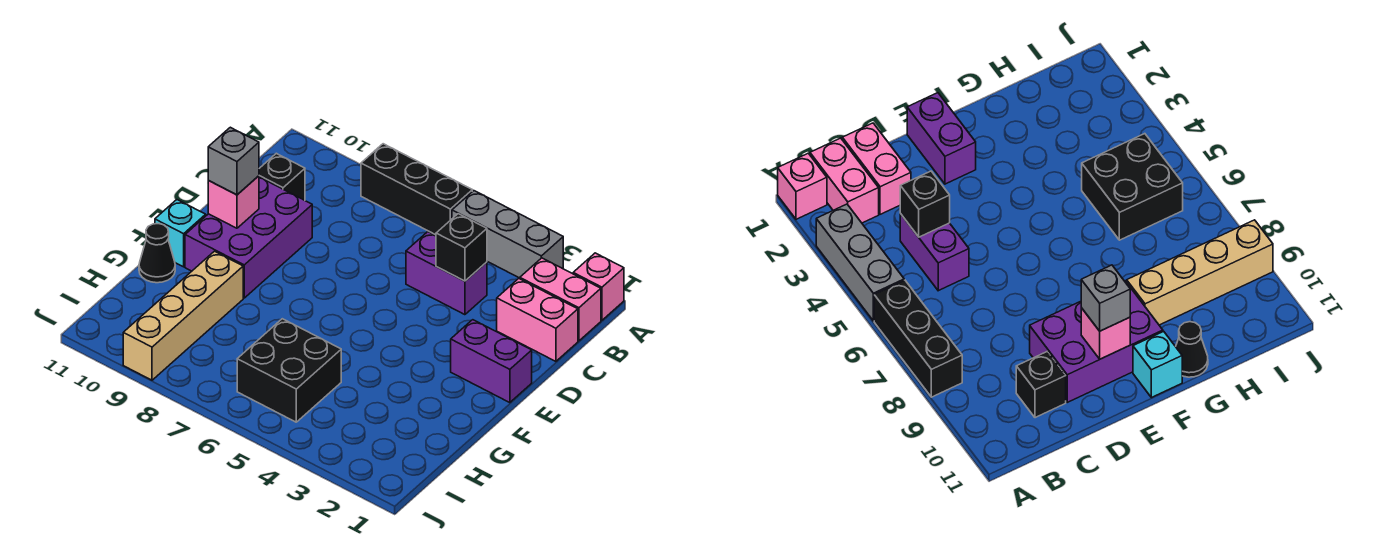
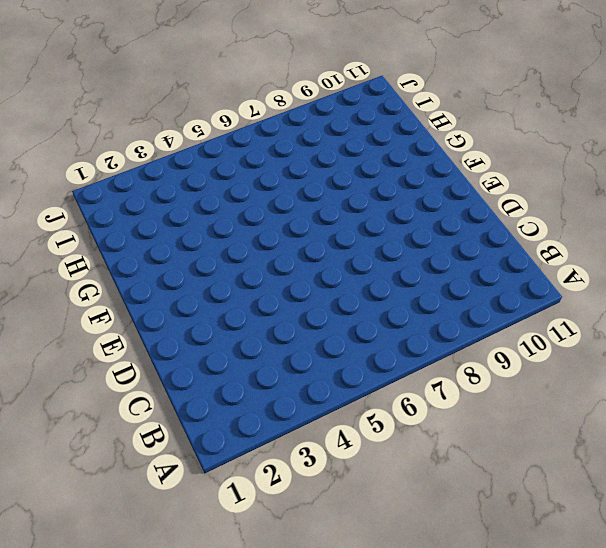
none -> pink brick A1 level 1
none -> grey brick A3:A5 level 1
none -> black brick A6:A8 level 1

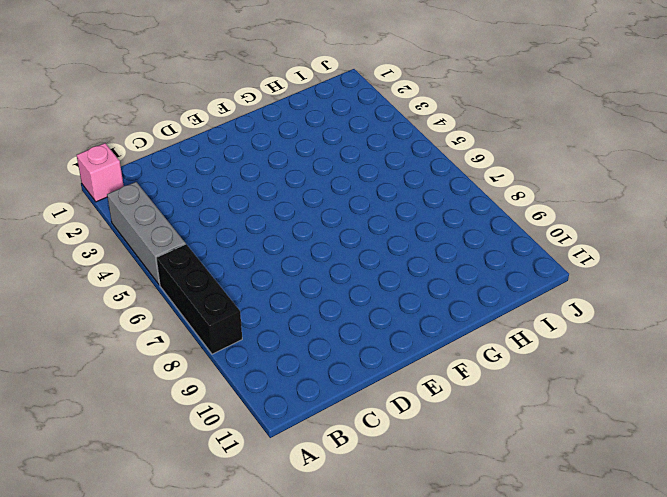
none -> pink brick B1:B2 level 1
none -> pink brick C1:C2 level 1
none -> purple brick C4:C5 level 1

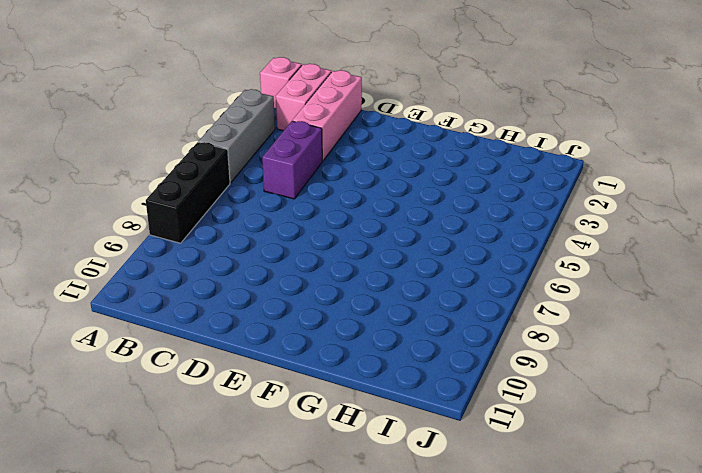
pink brick C1:C3 level 1 -> pink brick C1:C2 level 1
none -> black brick C10 level 1
none -> purple brick D9:F10 level 1
none -> purple brick E1:E2 level 1

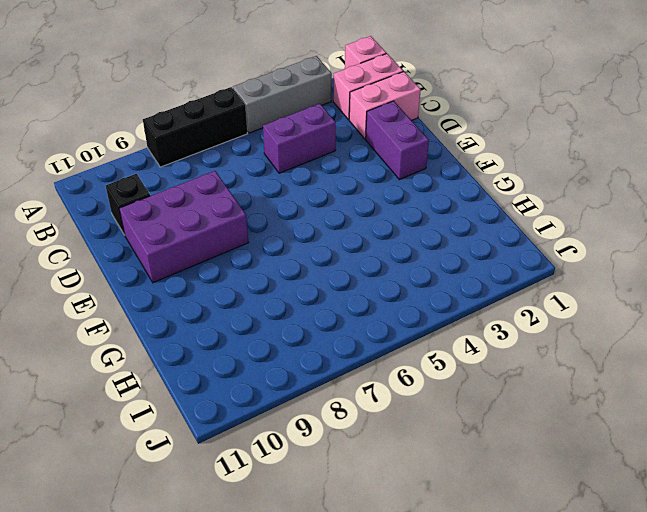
purple brick D2:E2 level 1 -> purple brick E1:E2 level 1
purple brick D8:E10 level 1 -> purple brick D9:F10 level 1
none -> cyan brick F11 level 1
none -> tan brick G9:J9 level 1
none -> black cone G11 level 1

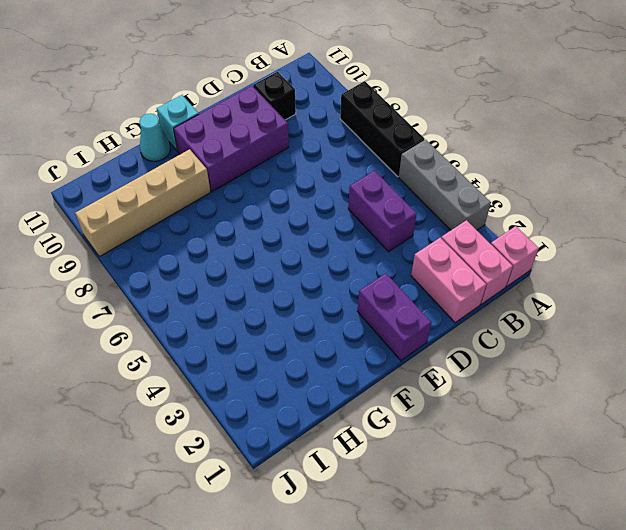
cyan cone G11 level 1 -> black cone G11 level 1
none -> black brick H5:I6 level 1
none -> black brick C4 level 2
none -> pink brick E10 level 2

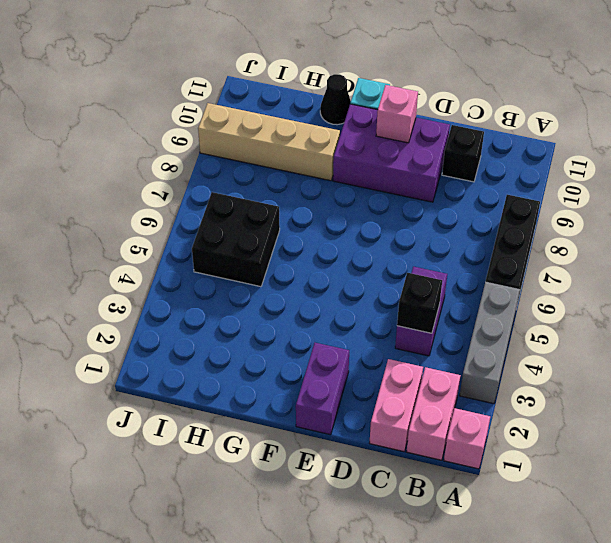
none -> grey brick E10 level 3

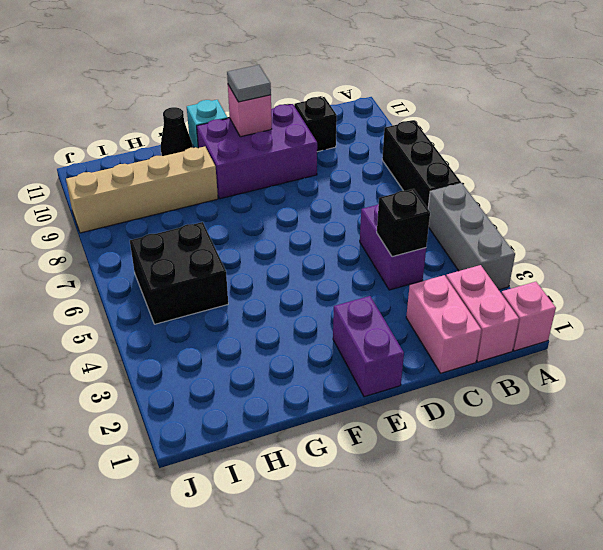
grey tile E10 level 3 -> grey brick E10 level 3

